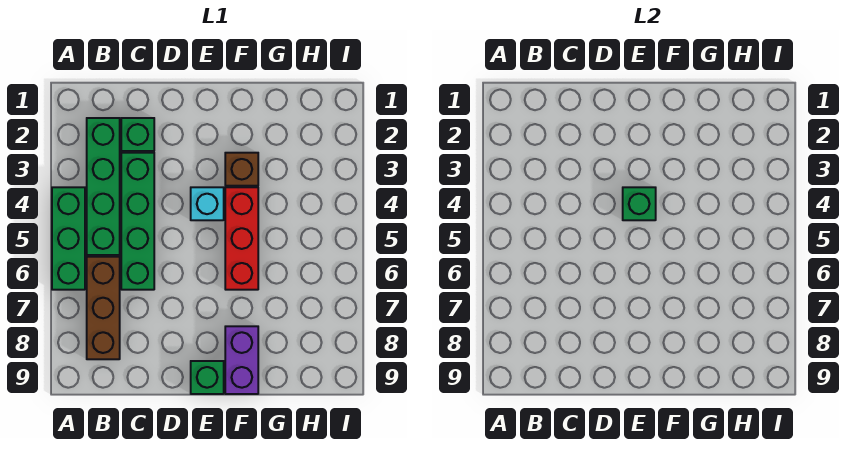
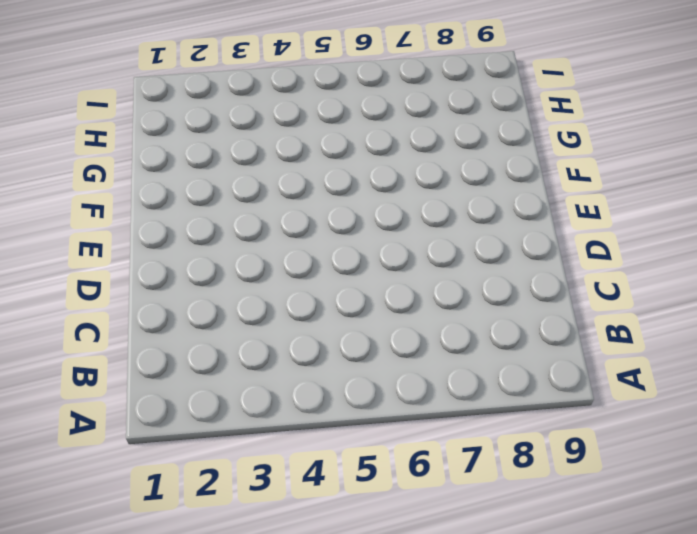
none -> green brick A4:A6 level 1
none -> green brick B2:B5 level 1

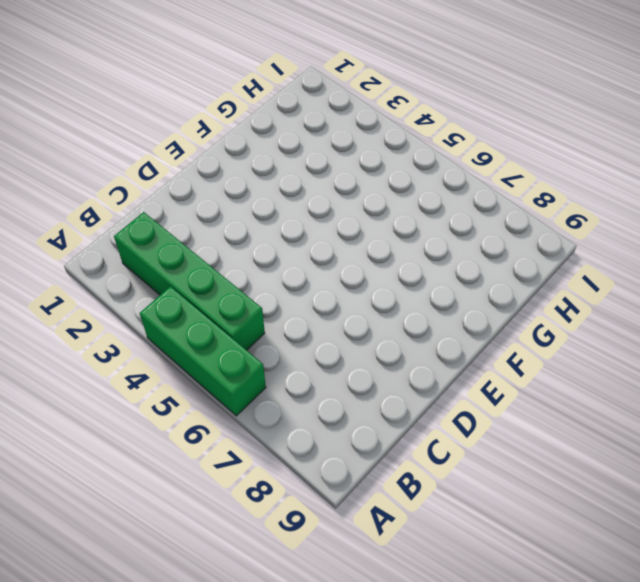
none -> brown brick B6:B8 level 1
none -> green brick C2 level 1

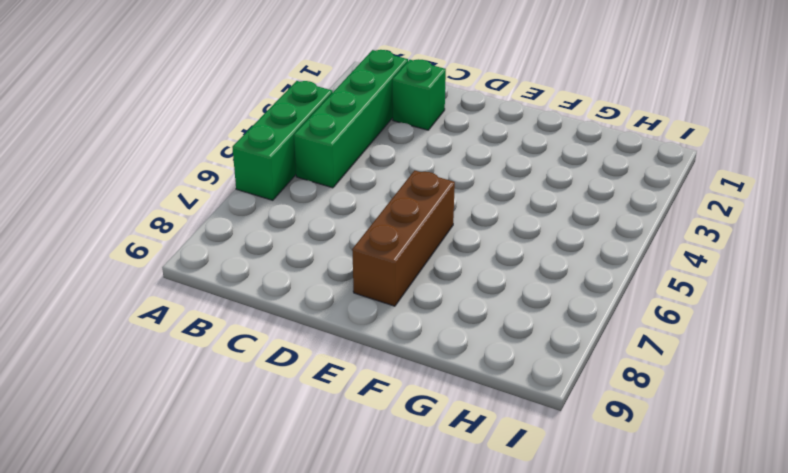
brown brick E6:E8 level 1 -> brown brick B6:B8 level 1
none -> green brick C3:C6 level 1
none -> cyan brick E4 level 1

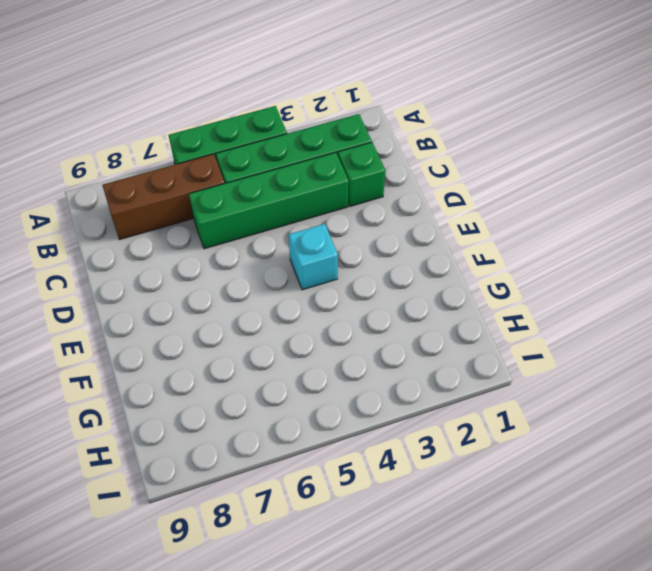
none -> green brick E9 level 1
none -> brown brick F3 level 1

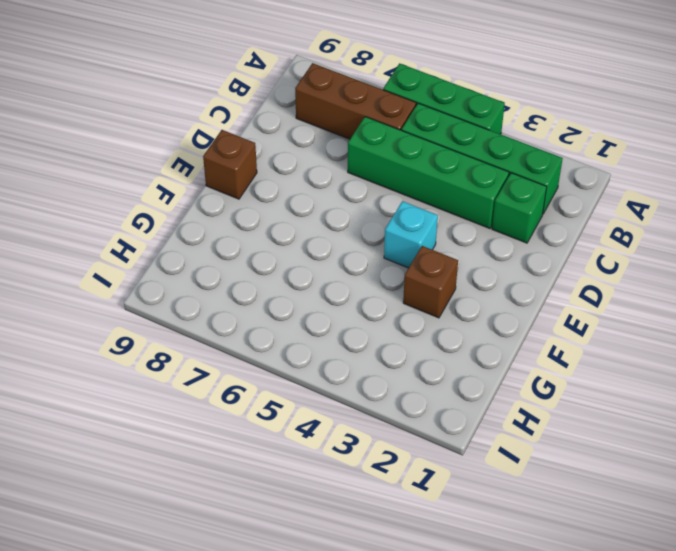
brown brick E9 level 1 -> green brick E9 level 1
none -> red brick F4:F6 level 1
none -> purple brick F8:F9 level 1

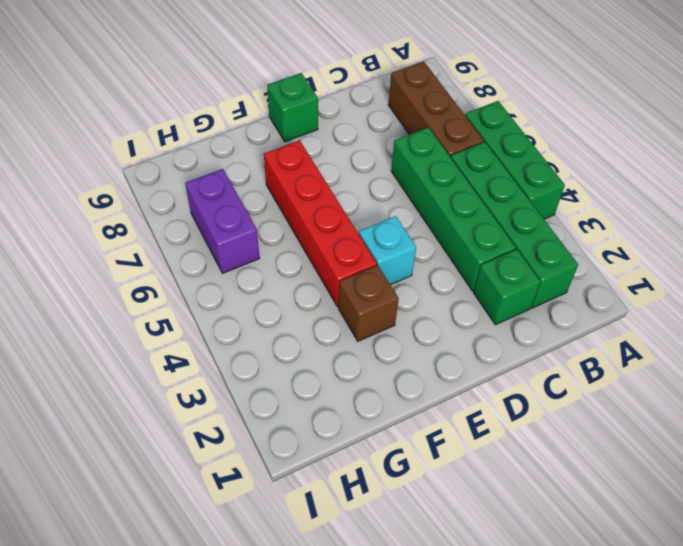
red brick F4:F7 level 1 -> red brick F4:F6 level 1
purple brick H6:H7 level 1 -> purple brick F8:F9 level 1
none -> green brick E4 level 2

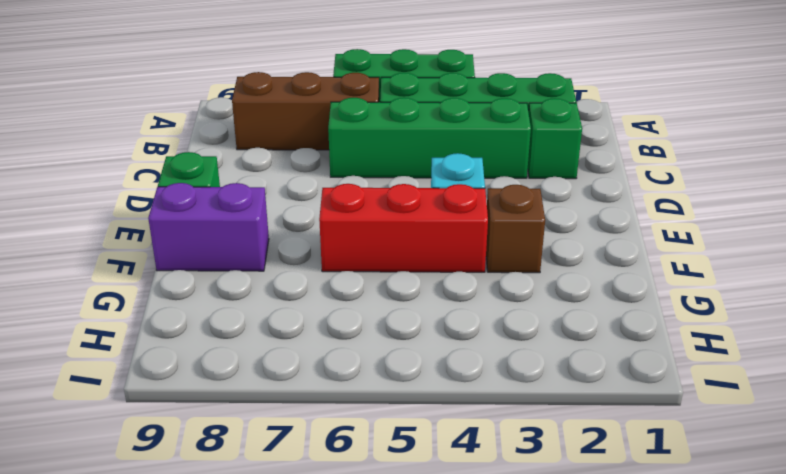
none -> green brick E4 level 2

